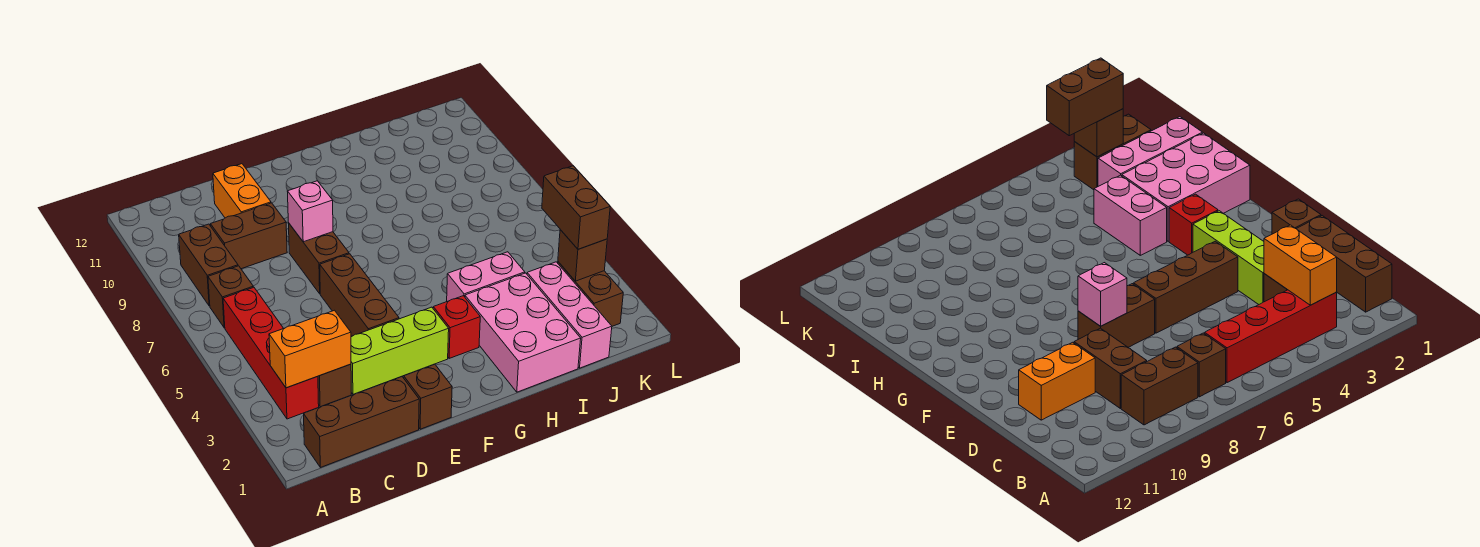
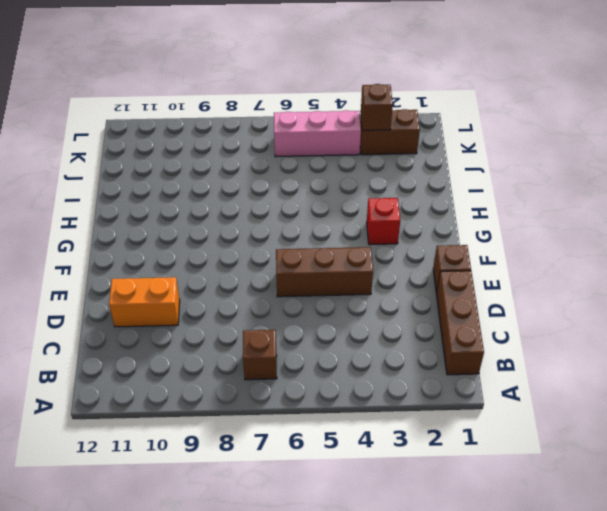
pink brick K4:K6 level 1 -> pink brick J1:J3 level 1
none -> red brick B3:B6 level 1
none -> brown brick B8:B9 level 1
none -> brown brick C3 level 1

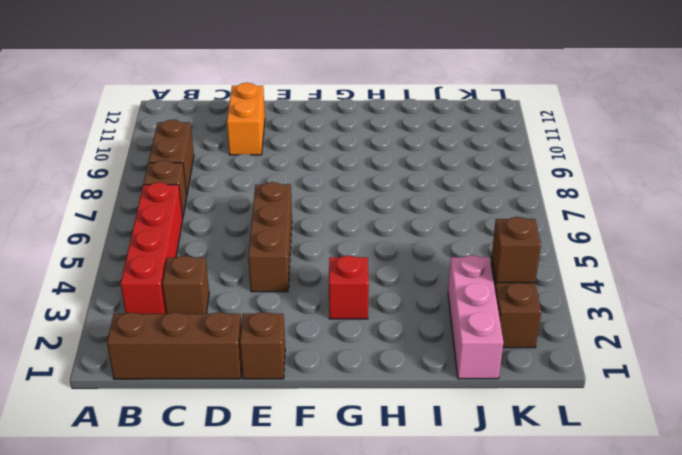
none -> brown brick C9:D9 level 1
none -> lime brick D3:F3 level 1
none -> brown brick E7:E8 level 1

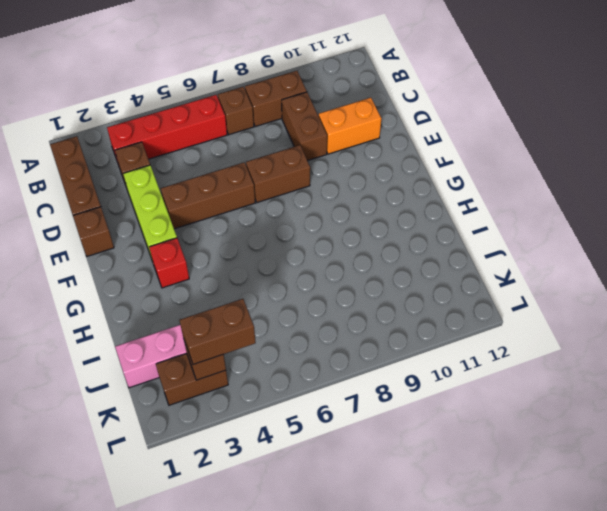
none -> pink brick H1:I3 level 1
none -> pink brick H4:I4 level 1
none -> orange brick B3:C3 level 2

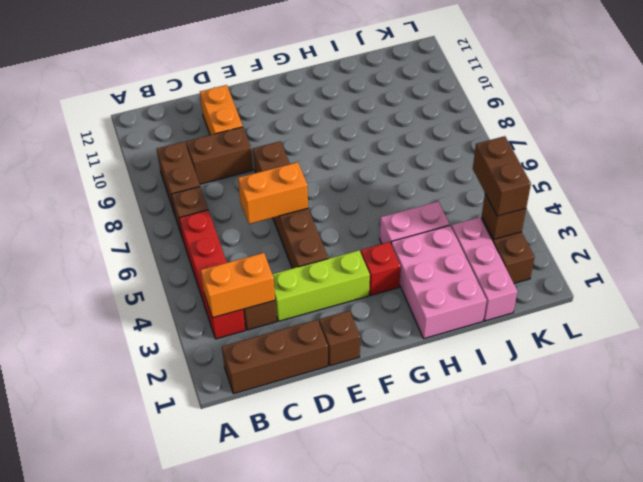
orange brick D6:E6 level 2 -> none
none -> pink brick E8 level 2

